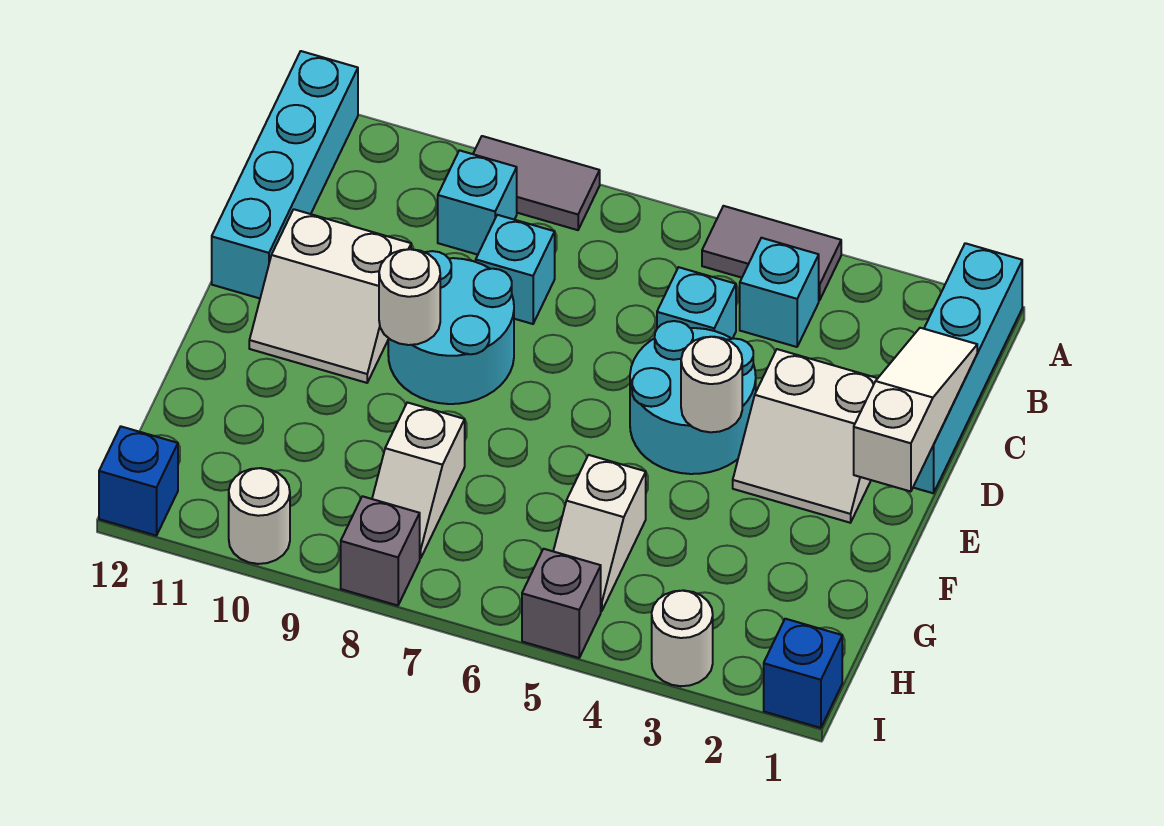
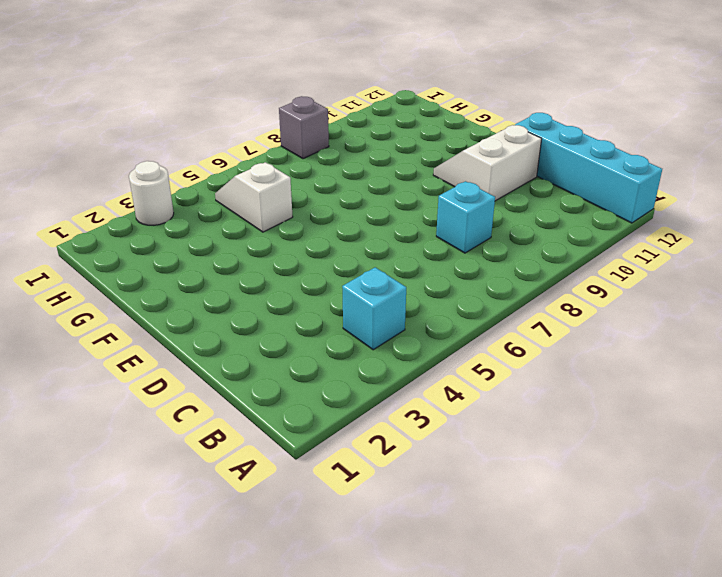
none -> cyan brick A1:D1 level 1
none -> grey tile A4:A5 level 1
none -> grey tile A8:A9 level 1

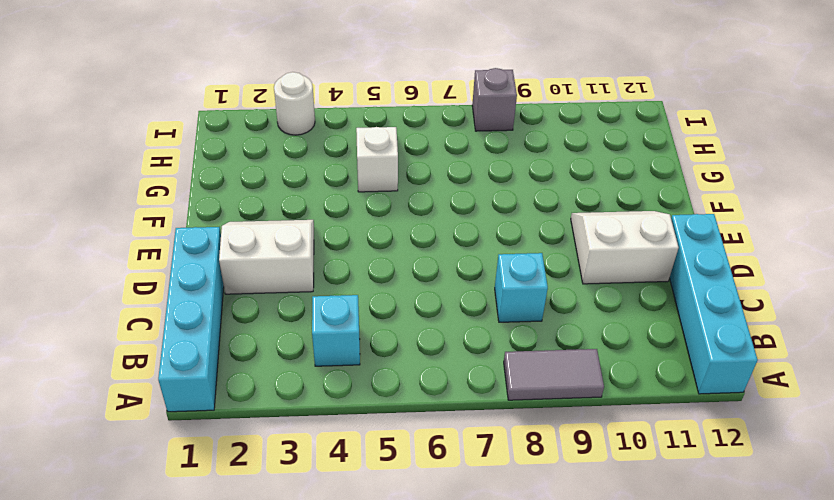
none -> grey tile A4:A5 level 1
none -> cyan brick B9 level 1
none -> cyan brick C5 level 1

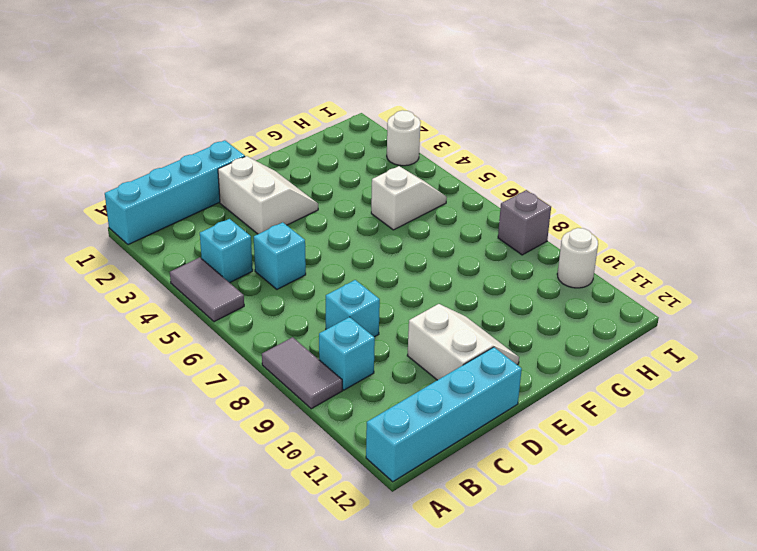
none -> cyan round brick D4:E5 level 1
none -> cyan round brick D8:E9 level 1
none -> white slope G8:H8 level 1 top G

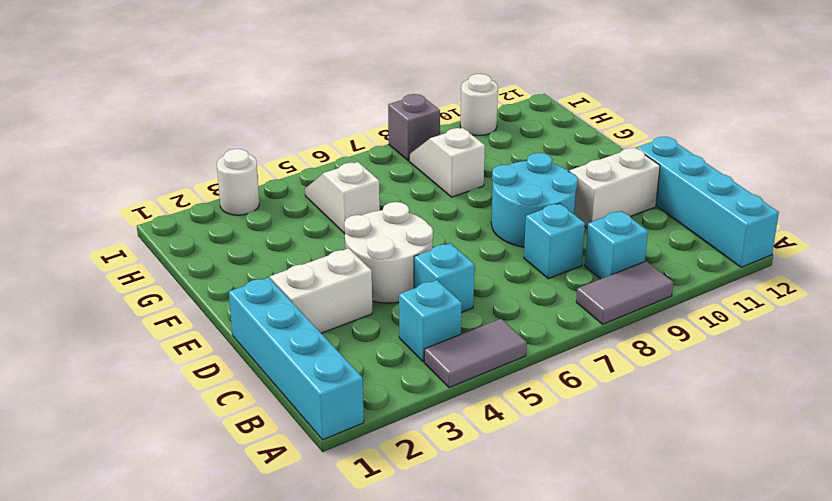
white round brick D4:E5 level 1 -> cyan round brick D4:E5 level 1
none -> blue brick I1 level 1
none -> grey brick I5 level 1
none -> blue brick I12 level 1

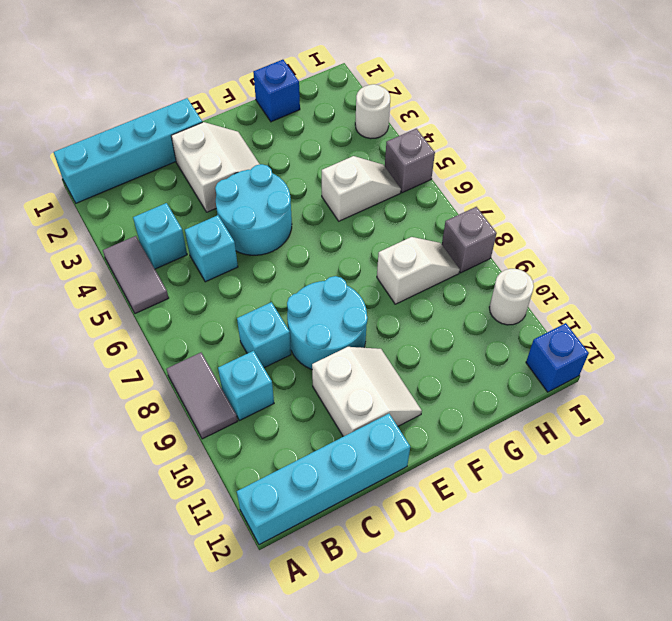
blue brick G1 level 1 -> blue brick I1 level 1
none -> white slope C1:E1 level 2 top E
none -> white round brick E4 level 2
none -> white round brick E9 level 2

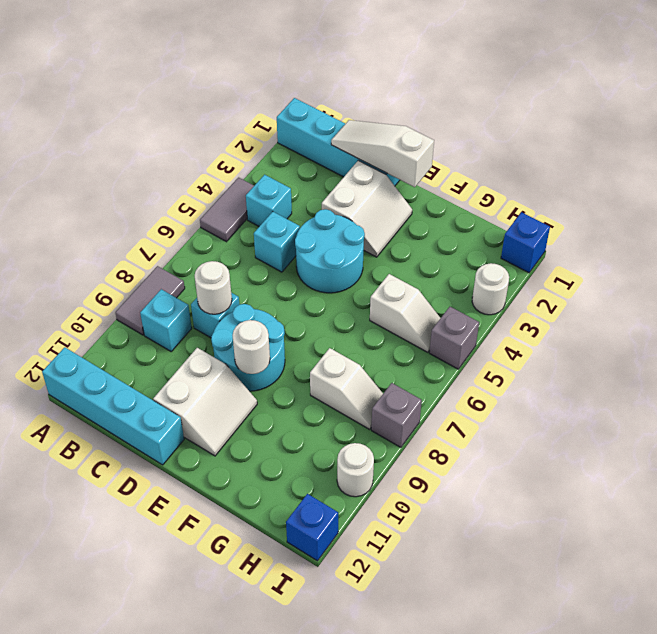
white round brick C8 level 2 -> white round brick E4 level 2

